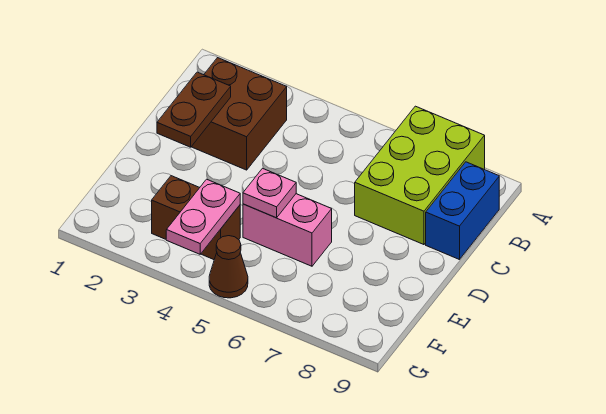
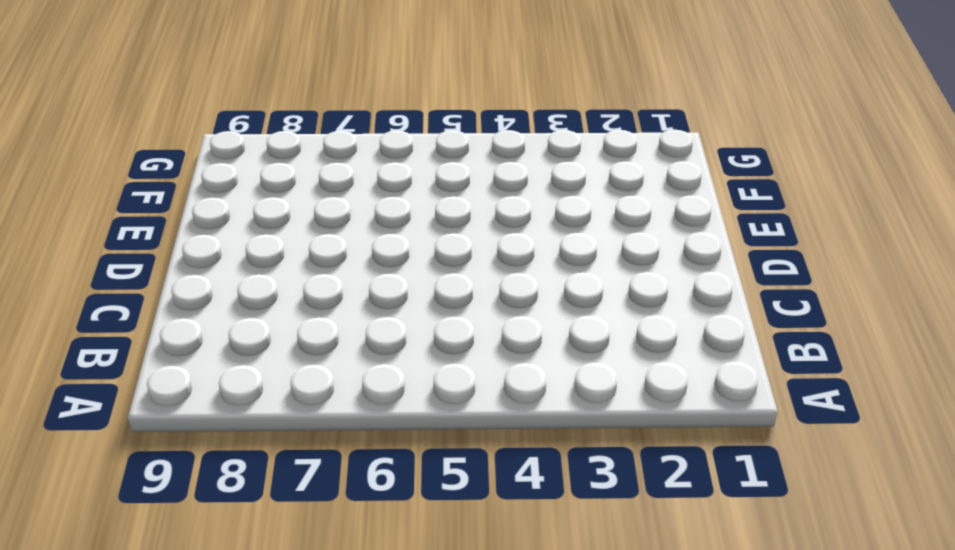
none -> lime brick A7:C8 level 1
none -> brown brick B2:C3 level 1

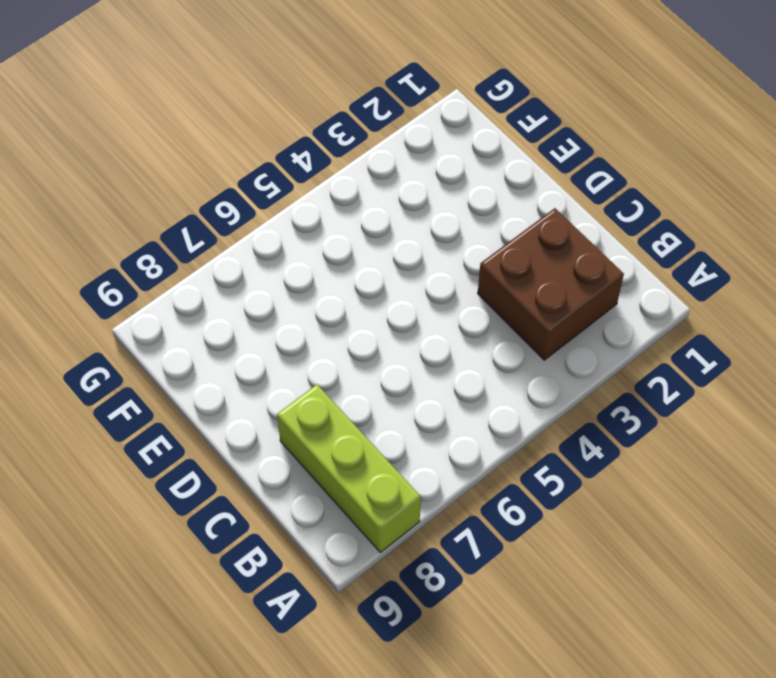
lime brick A8:C8 level 1 -> lime brick A7:C8 level 1
none -> blue brick B9:C9 level 1
none -> pink brick E5:E6 level 1

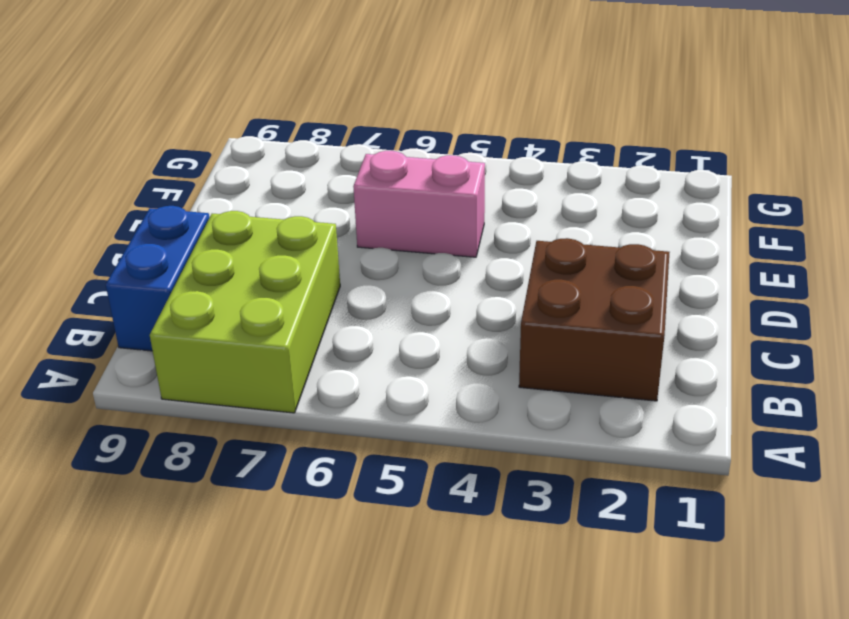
none -> brown brick F3:F4 level 1
none -> brown cone G5 level 1

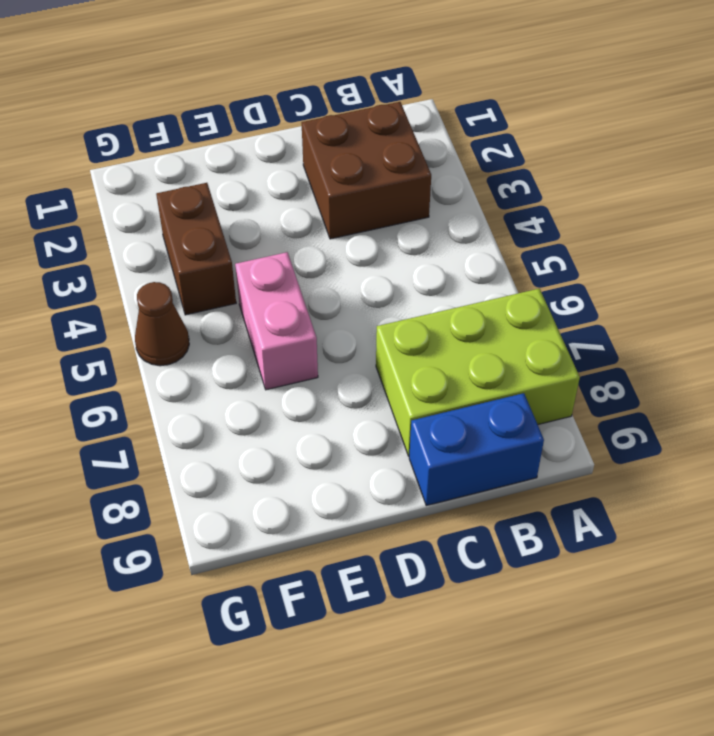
none -> brown plate C2:D2 level 2
none -> pink plate E5 level 2

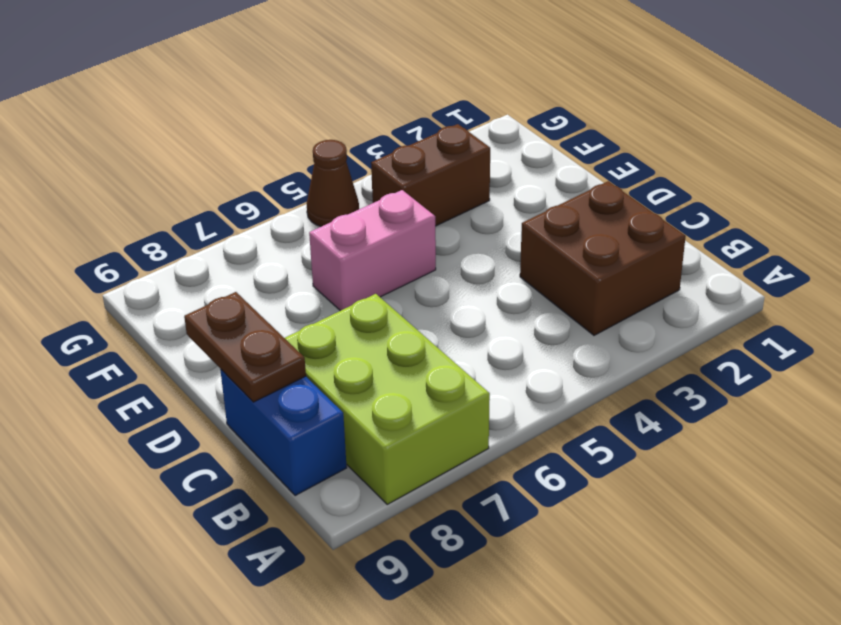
brown plate C9:D9 level 2 -> brown plate C2:D2 level 2
none -> pink plate E5 level 2
none -> pink plate F4:G4 level 2

